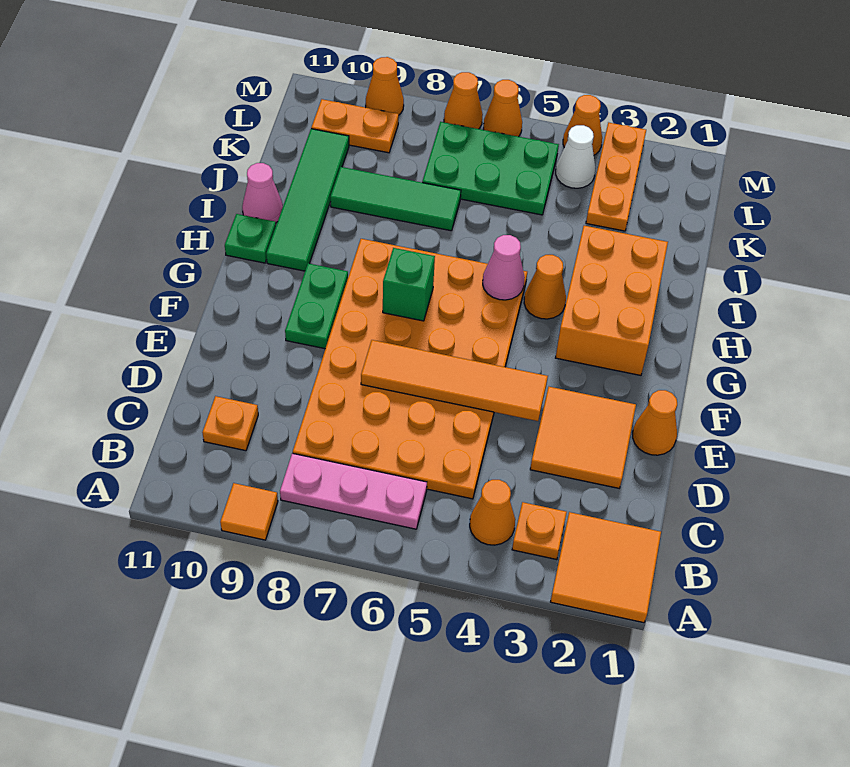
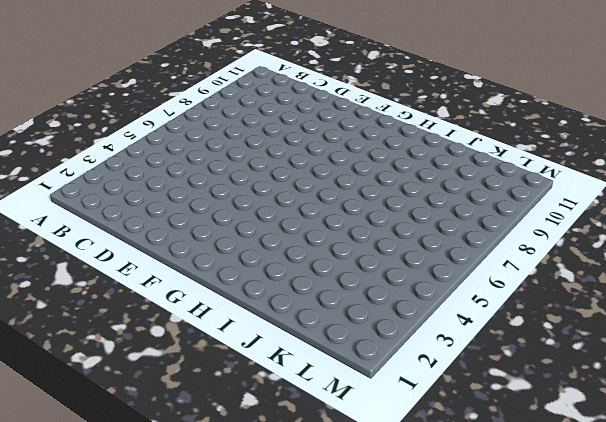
none -> orange tile A1:B2 level 1
none -> orange tile A9 level 1
none -> orange plate B3 level 1

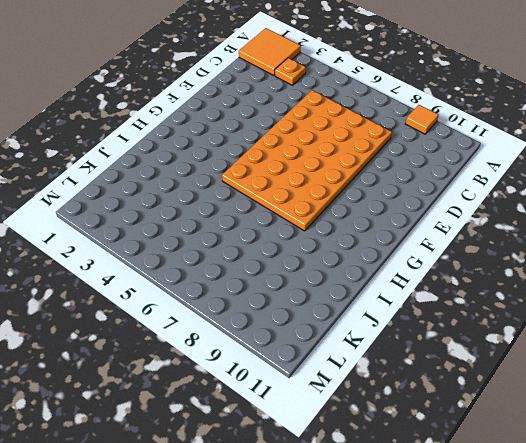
none -> orange cone B4 level 1
none -> pink plate B6:B8 level 1
none -> orange plate C10 level 1

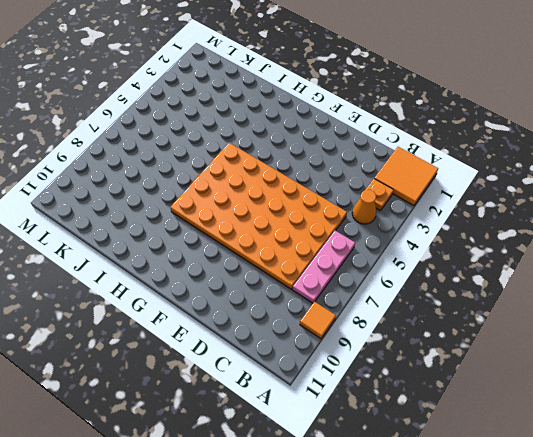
none -> orange plate C10 level 1
none -> orange tile D2:E3 level 1
none -> orange cone E1 level 1

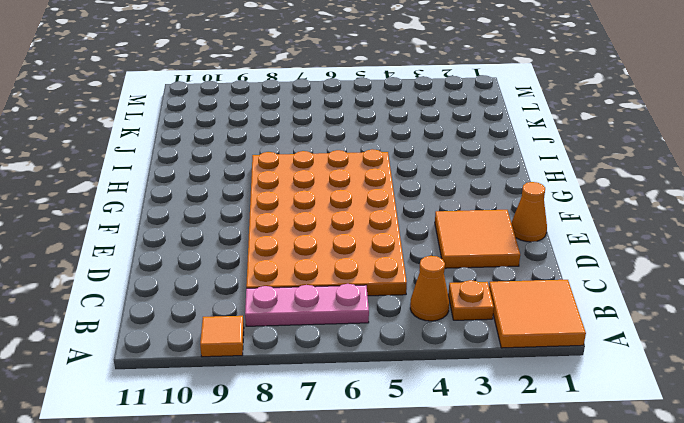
none -> orange plate C10 level 1
none -> green plate F9:G9 level 1
none -> orange brick G2:I3 level 1

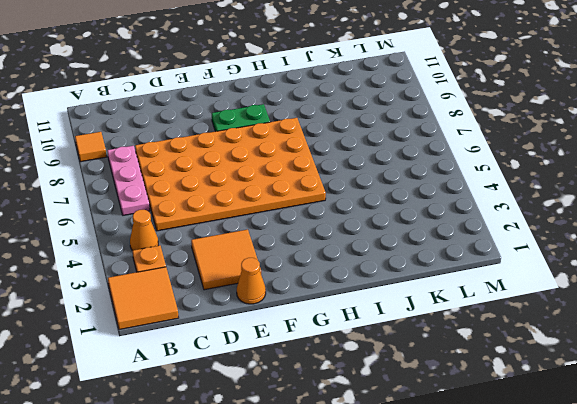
none -> orange plate C10 level 1
none -> orange brick G2:I3 level 1
none -> orange cone H4 level 1

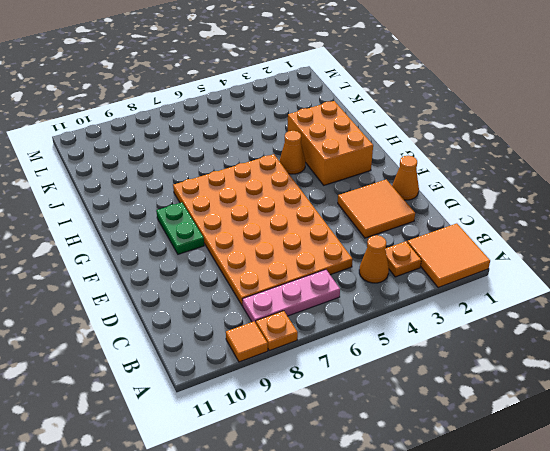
orange plate A8 level 1 -> orange plate C10 level 1
none -> green tile H10:K10 level 1
none -> green plate H11 level 1
none -> pink cone I11 level 1

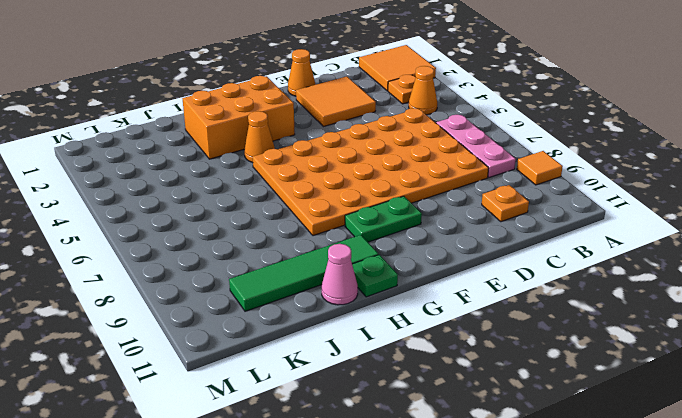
none -> green tile J7:J9 level 1
none -> orange plate K3:M3 level 1
none -> green plate K5:L7 level 1

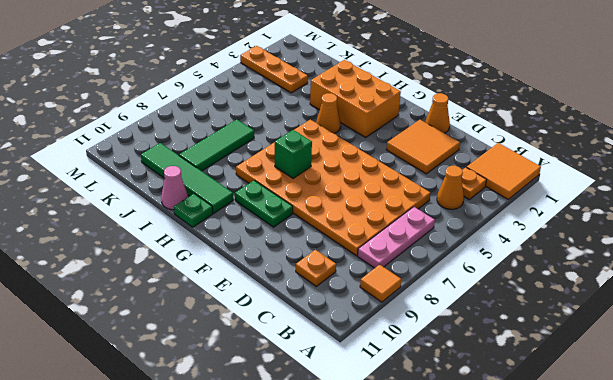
none -> green plate K5:L7 level 1
none -> white cone L4 level 1
none -> orange plate L9:L10 level 1

